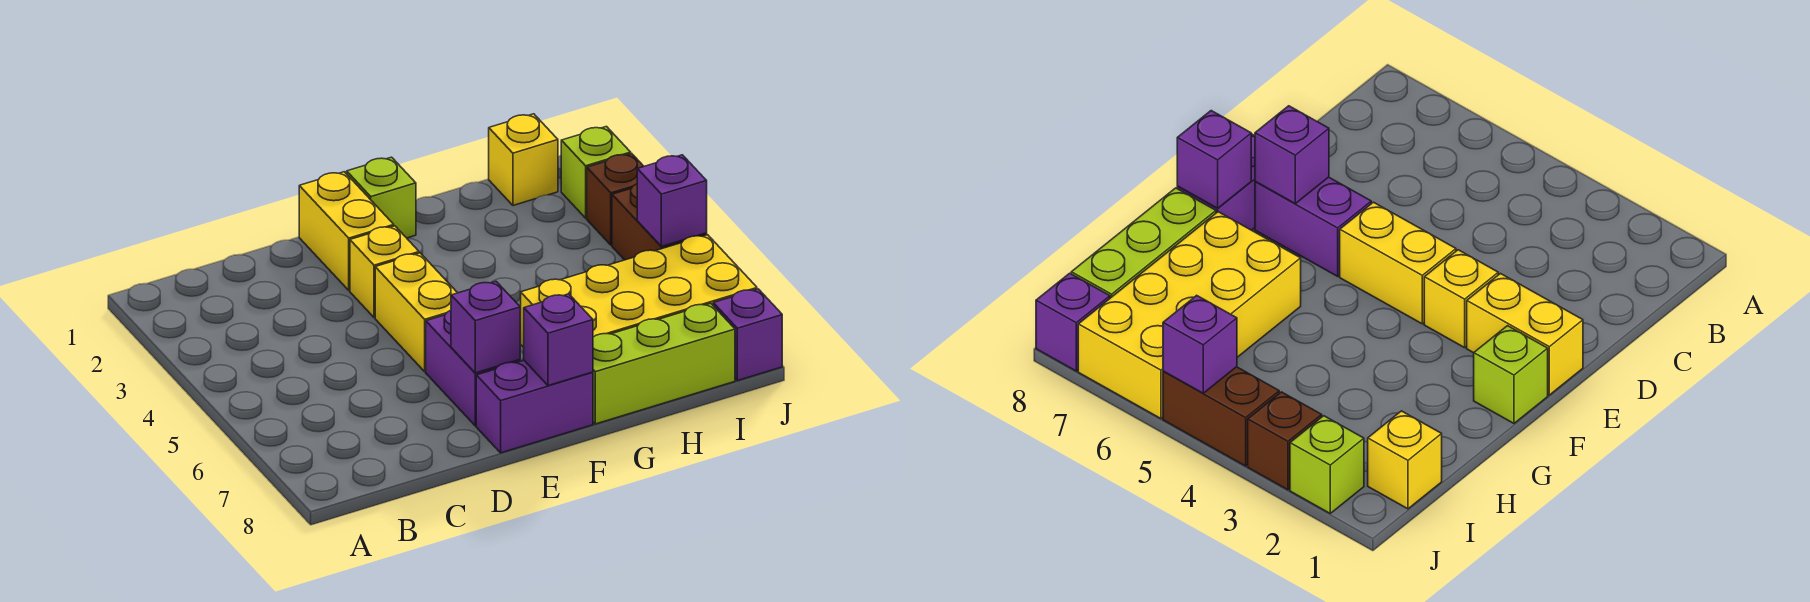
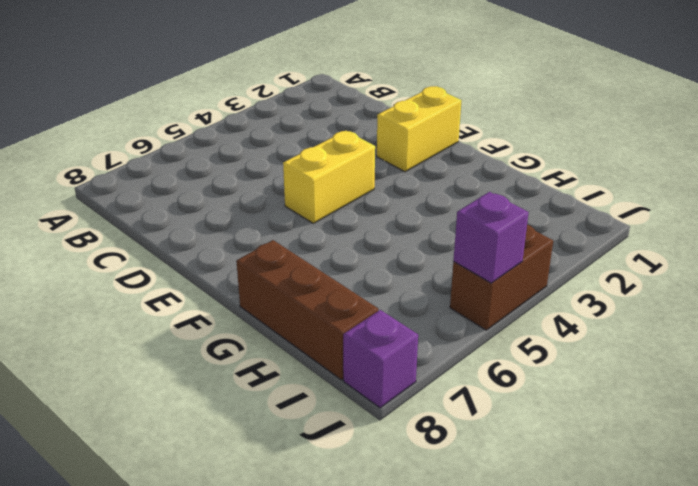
brown brick G8:I8 level 1 -> lime brick G8:I8 level 1
none -> yellow brick E3 level 1
none -> purple brick E6:E7 level 1
none -> purple brick E8:F8 level 1

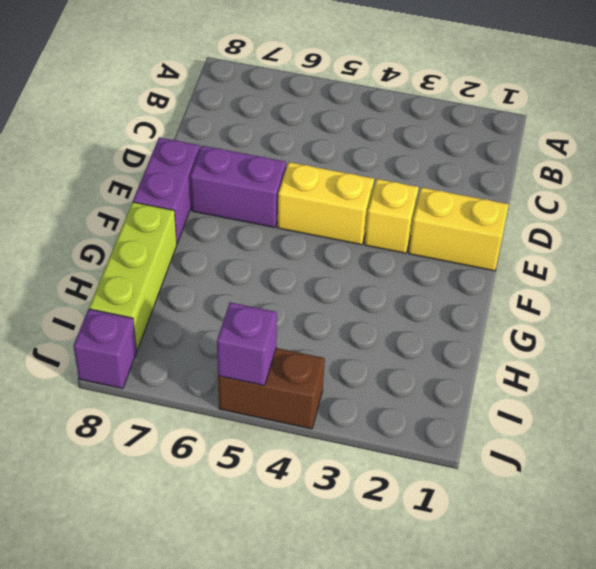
none -> lime brick F1 level 1
none -> yellow brick G6:J7 level 1
none -> yellow brick I1 level 1

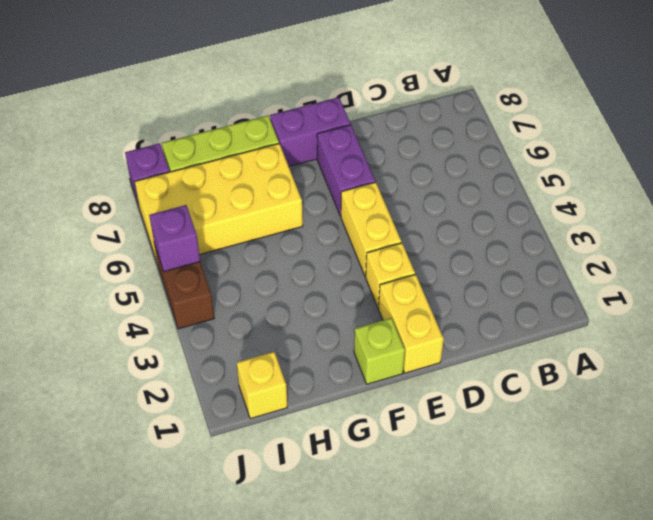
none -> lime brick J2 level 1
none -> brown brick J3 level 1
none -> purple brick E7 level 2

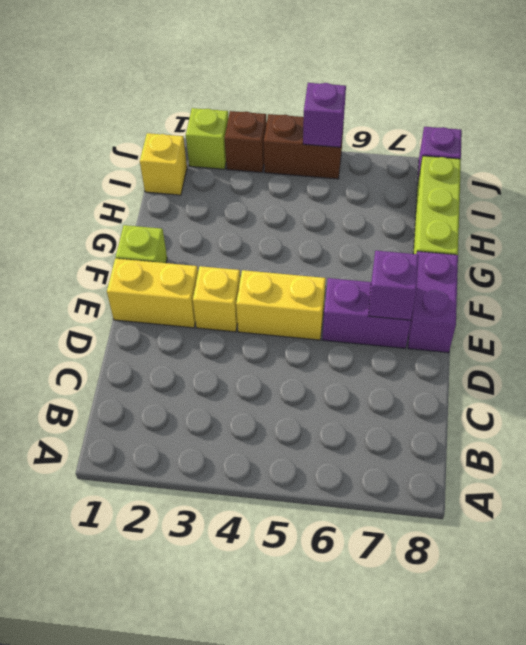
none -> yellow brick G6:J7 level 1
none -> purple brick F8 level 2

